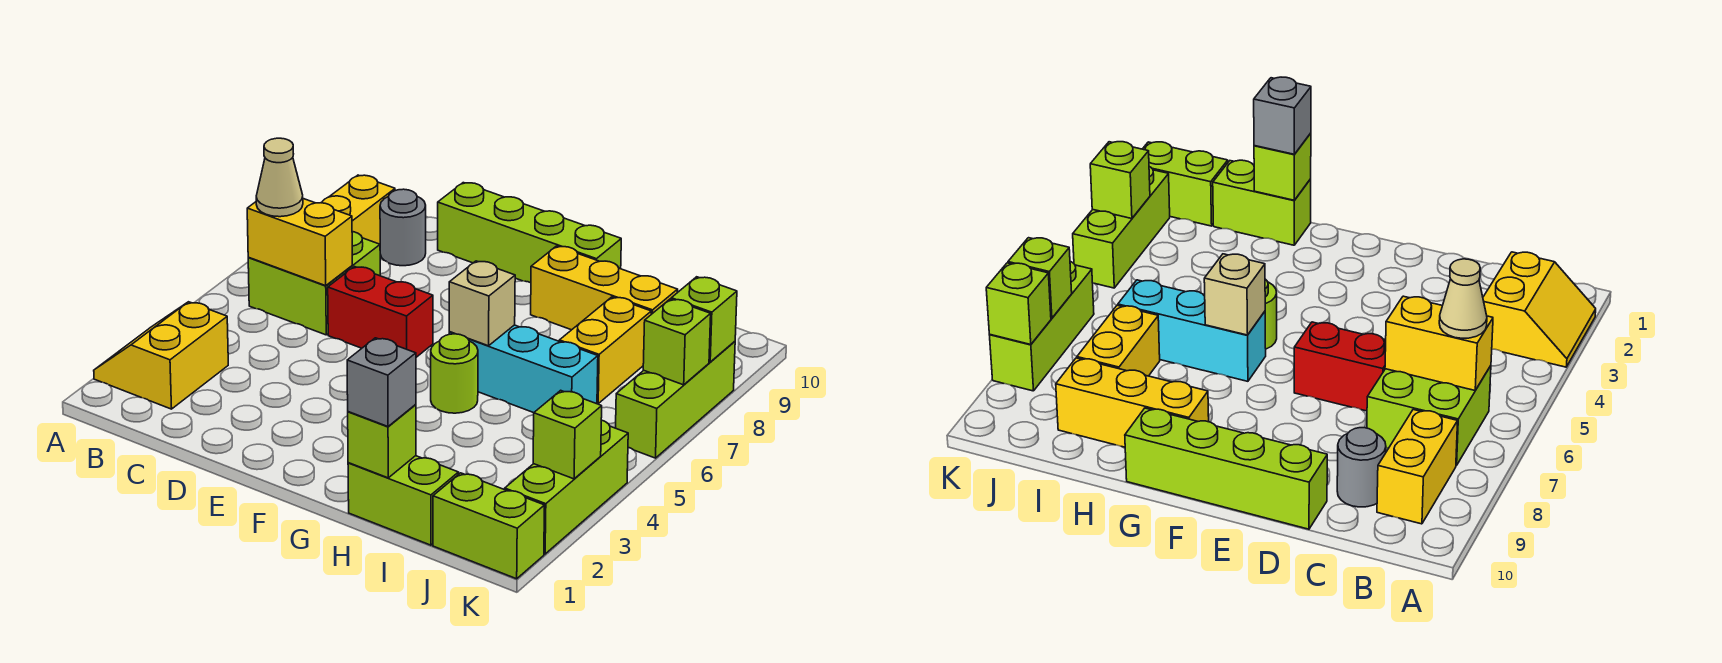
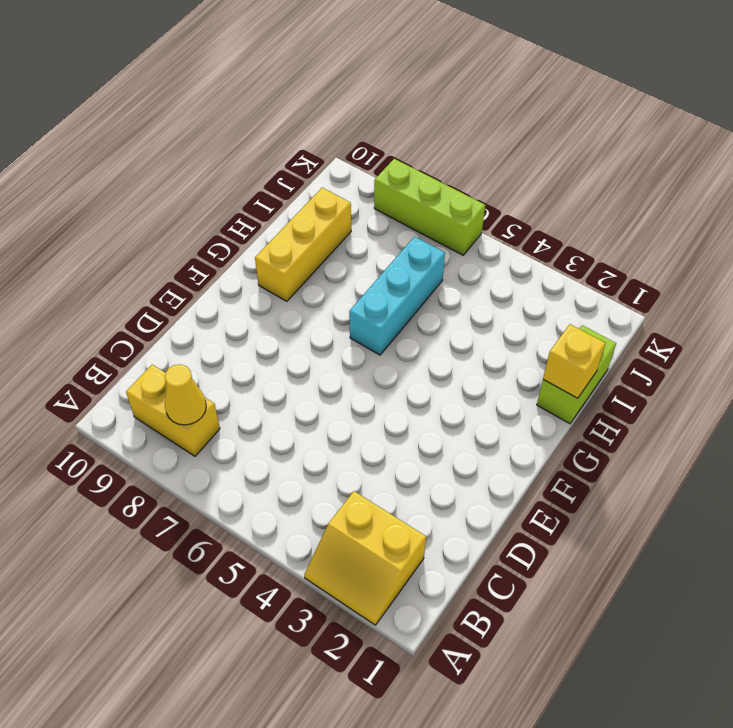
yellow cone B8 level 2 -> none
yellow brick H1 level 2 -> lime brick H1 level 2
none -> lime brick B6:C7 level 1
none -> grey round brick C9 level 1
none -> red brick D6:E6 level 1

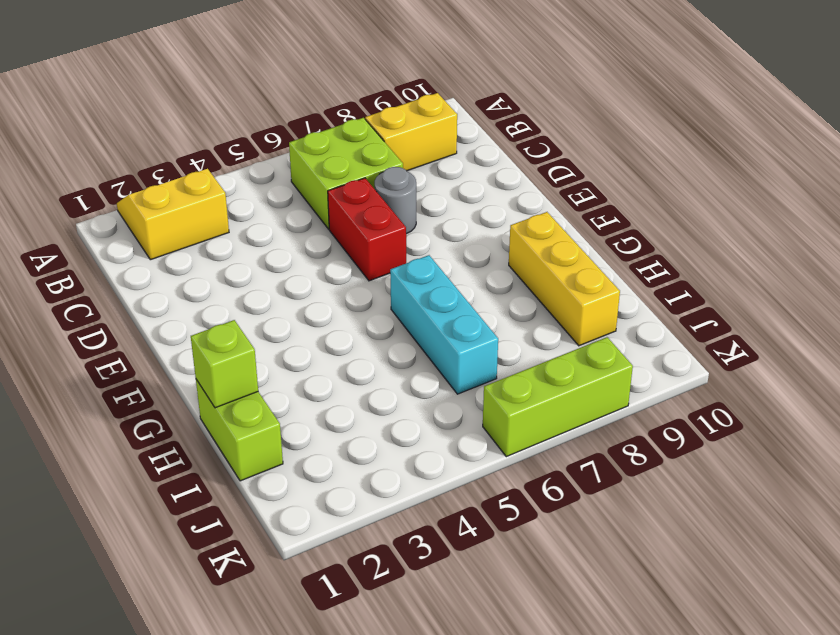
grey round brick D7 level 1 -> grey round brick C9 level 1
none -> lime brick D10:G10 level 1
none -> lime round brick G5 level 1
none -> yellow brick I7:I8 level 1

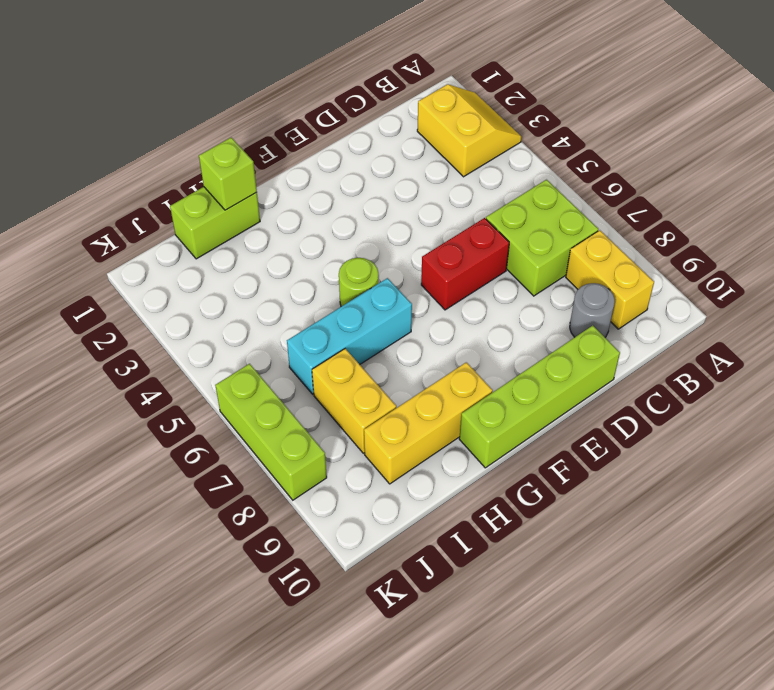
none -> lime brick J1:K1 level 1
none -> lime brick K2:K4 level 1
none -> yellow brick B6:C6 level 2

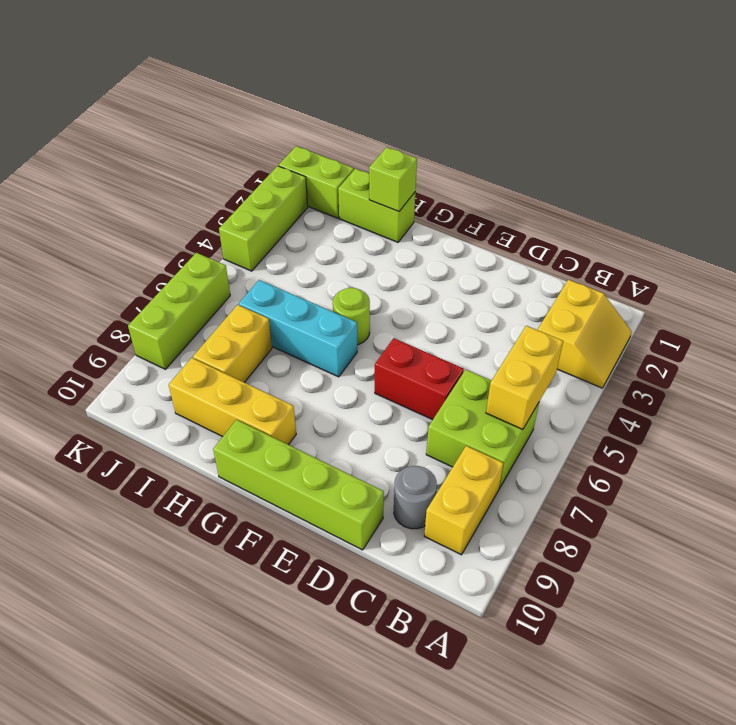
yellow brick B5:B6 level 2 -> yellow brick B6:C6 level 2
none -> tan brick G6 level 2
none -> lime brick K3 level 2
none -> lime brick K7 level 2

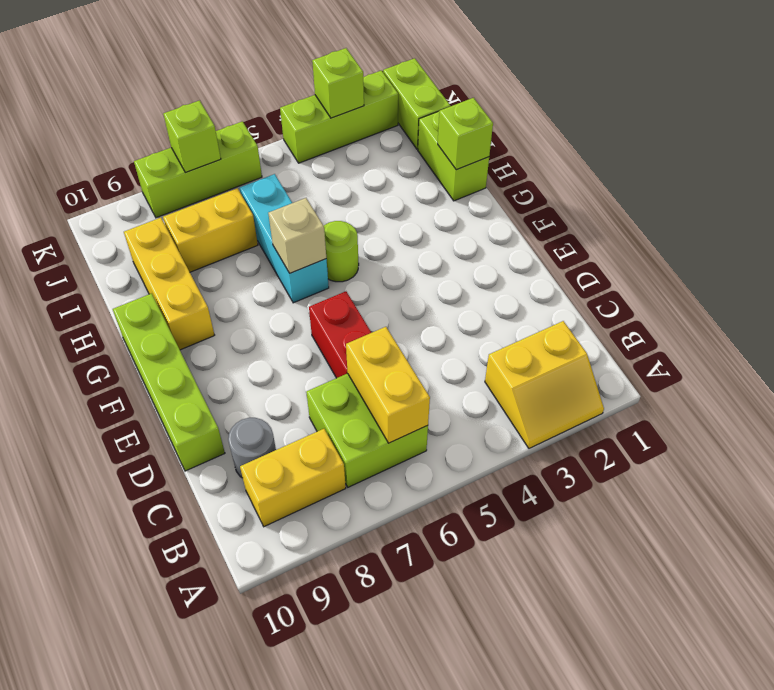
none -> lime brick K8 level 2
none -> tan cone B6 level 3
none -> grey brick H1 level 3

